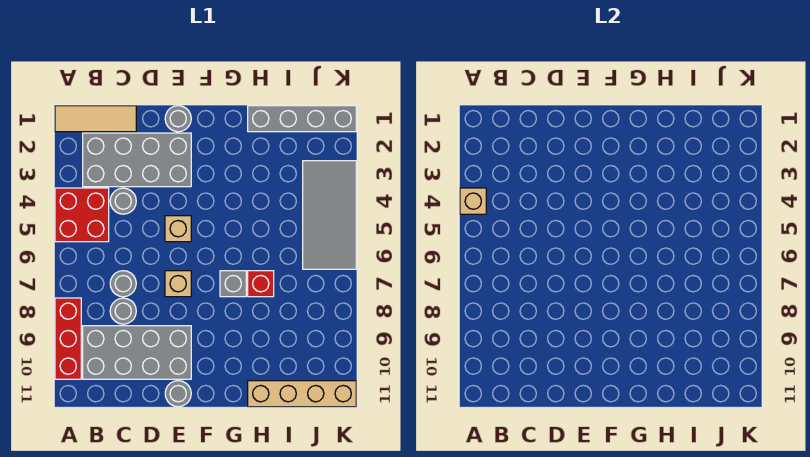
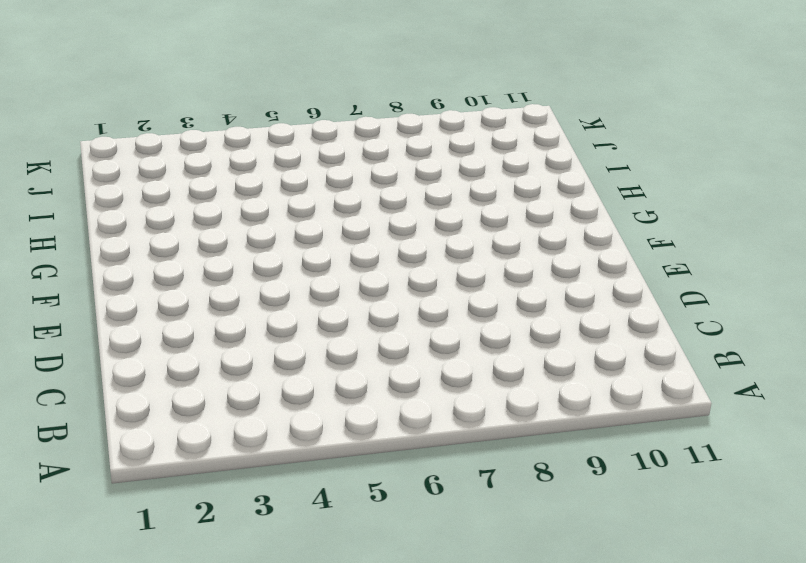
none -> tan tile A1:C1 level 1
none -> red brick A4:B5 level 1
none -> red brick A8:A10 level 1

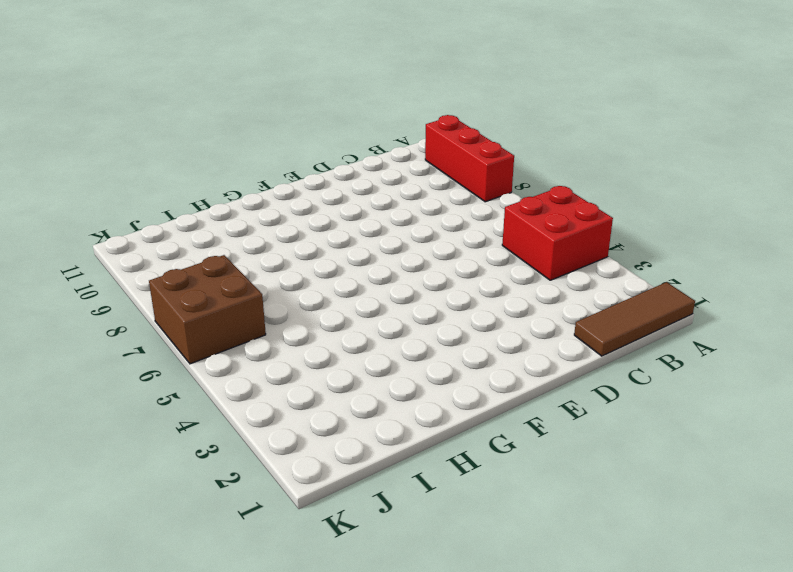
brown tile A1:C1 level 1 -> tan tile A1:C1 level 1
brown brick J6:K7 level 1 -> grey tile J3:K6 level 1
none -> grey brick B2:E3 level 1
none -> grey brick B9:E10 level 1
none -> grey round brick C4 level 1

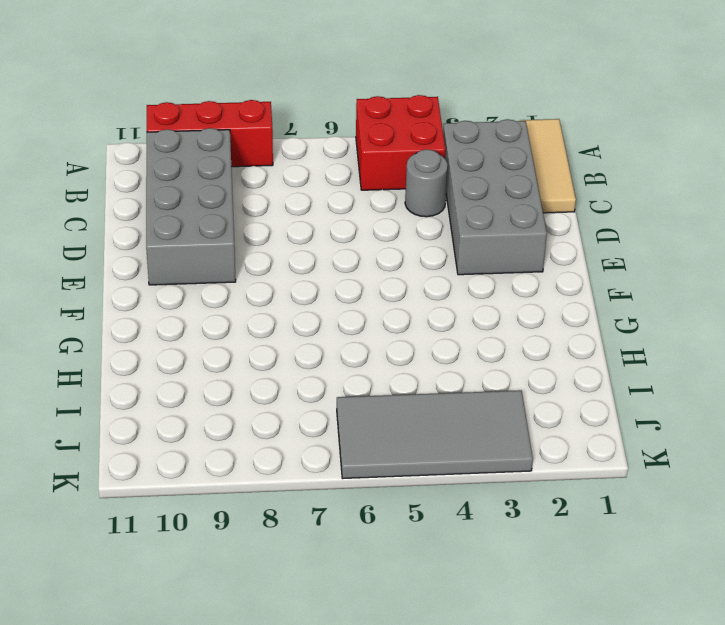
none -> grey round brick C7 level 1
none -> grey round brick C8 level 1
none -> grey round brick E1 level 1

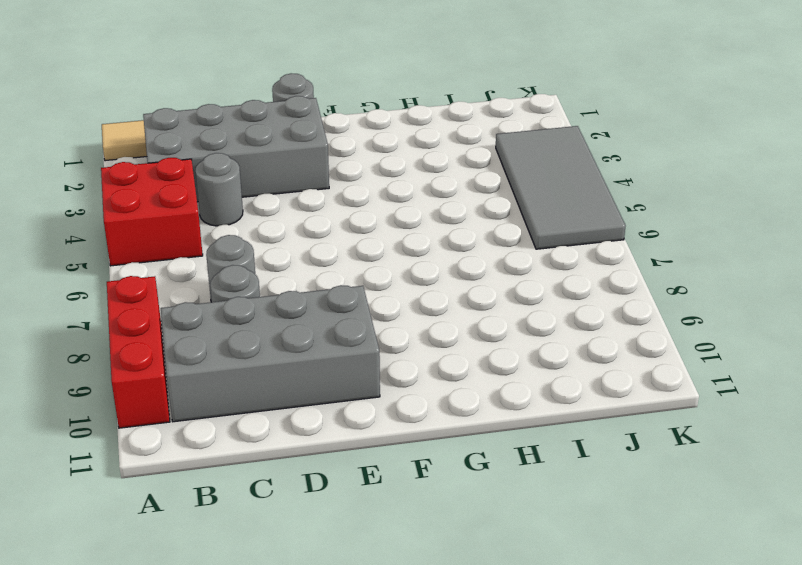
none -> tan brick E5 level 1
none -> tan brick E7 level 1
none -> grey round brick E11 level 1

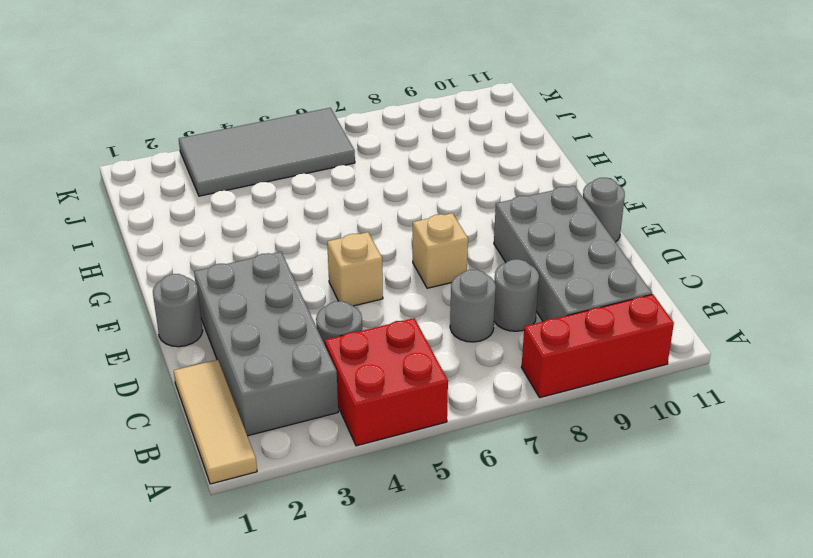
none -> grey brick G7 level 1
none -> grey brick H1:K1 level 1
none -> red brick H7 level 1

